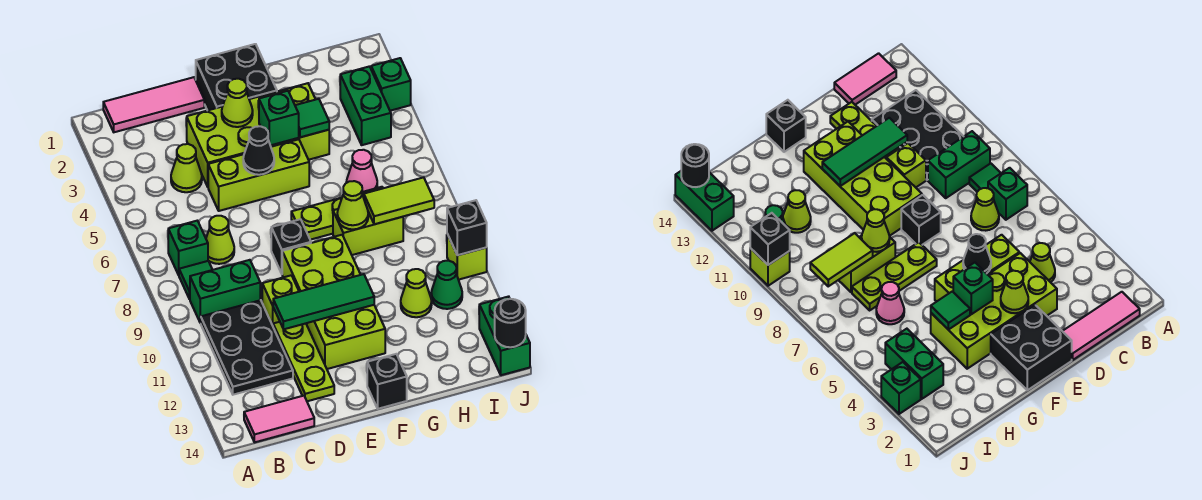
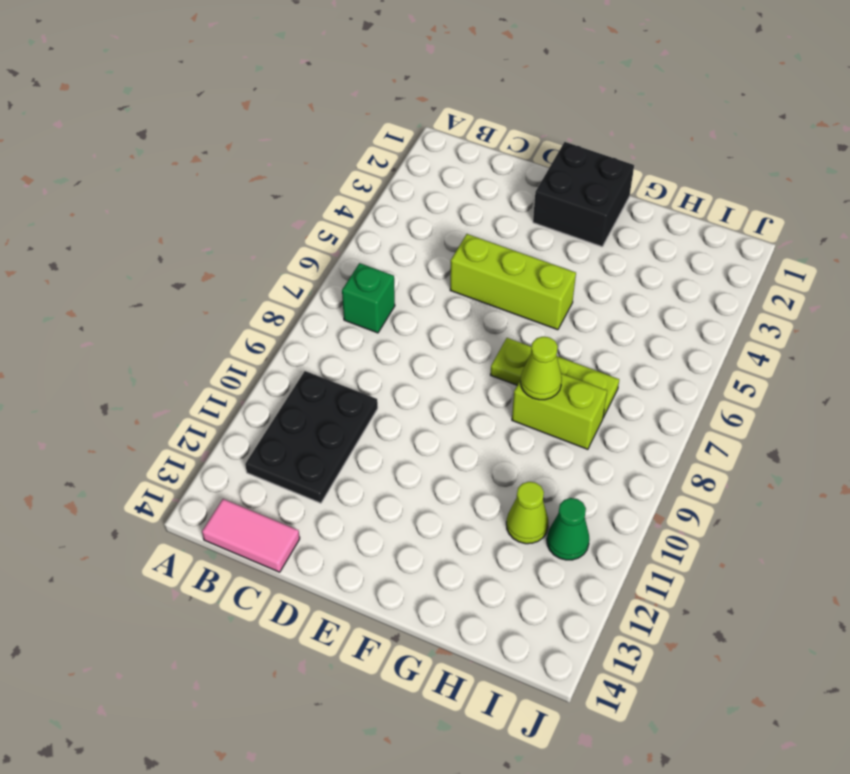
none -> pink tile B1:D1 level 1
none -> green tile B8 level 1
none -> green brick B9:C9 level 1
none -> lime cone C4 level 1

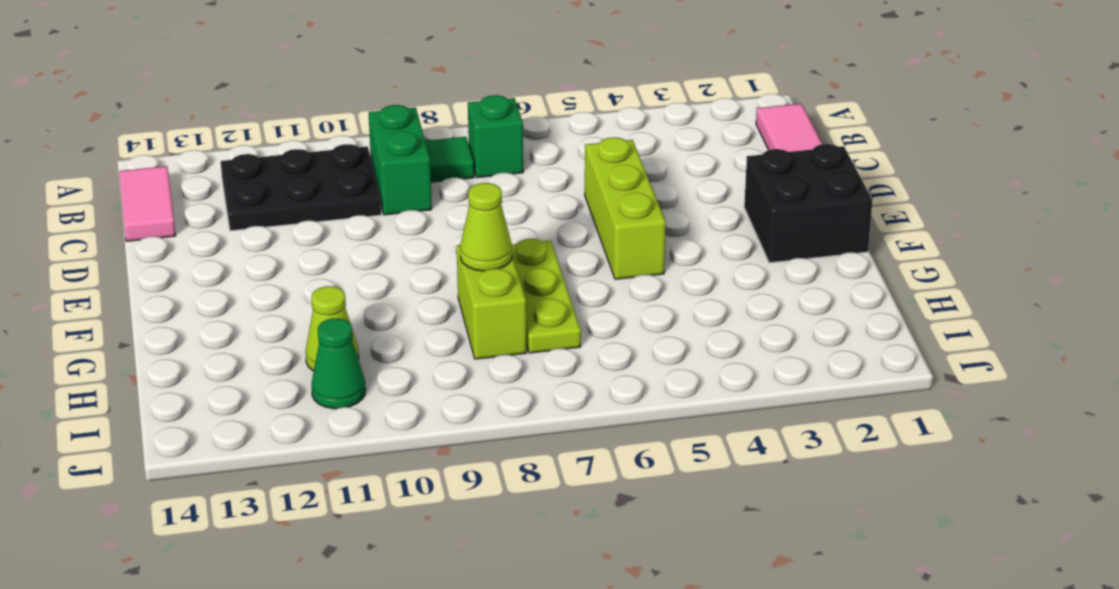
none -> lime cone C4 level 1
none -> lime cone C7 level 1
none -> lime brick D3:G4 level 1
none -> lime brick D10 level 1

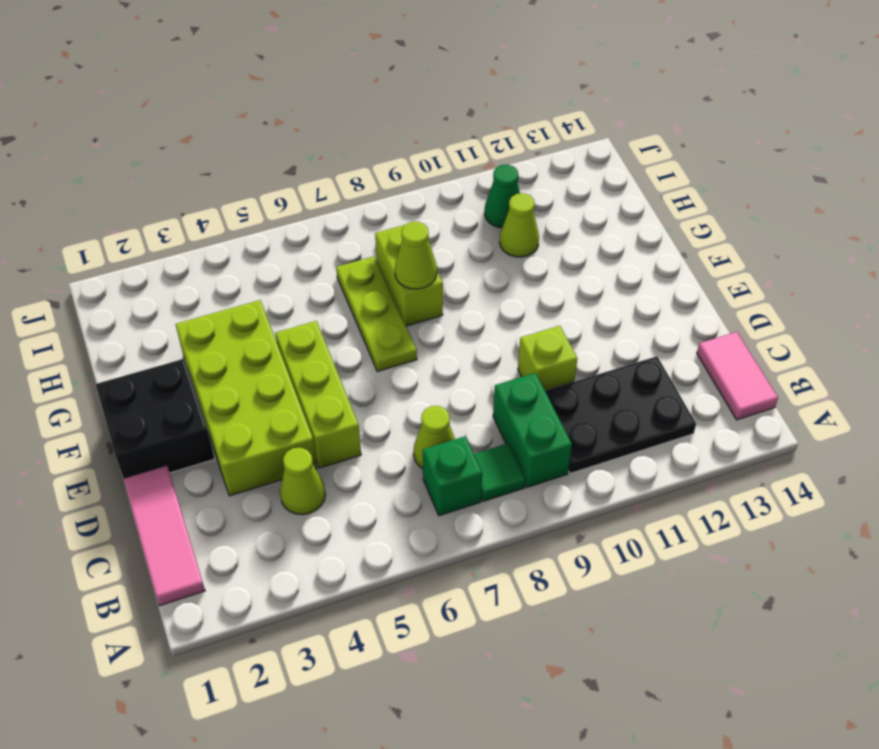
none -> lime plate D11:D13 level 1
none -> black brick E8 level 1
none -> lime brick E9:F12 level 1
none -> black brick F14 level 1

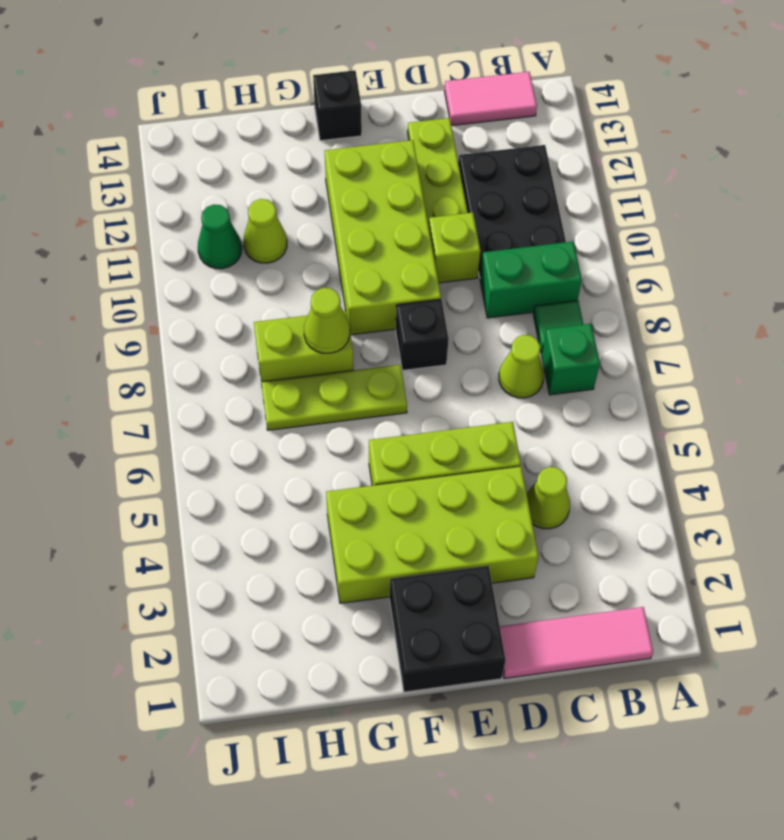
none -> pink cone H6 level 1
none -> green brick I3:I4 level 1
none -> green brick J3 level 1
none -> lime brick J10 level 1

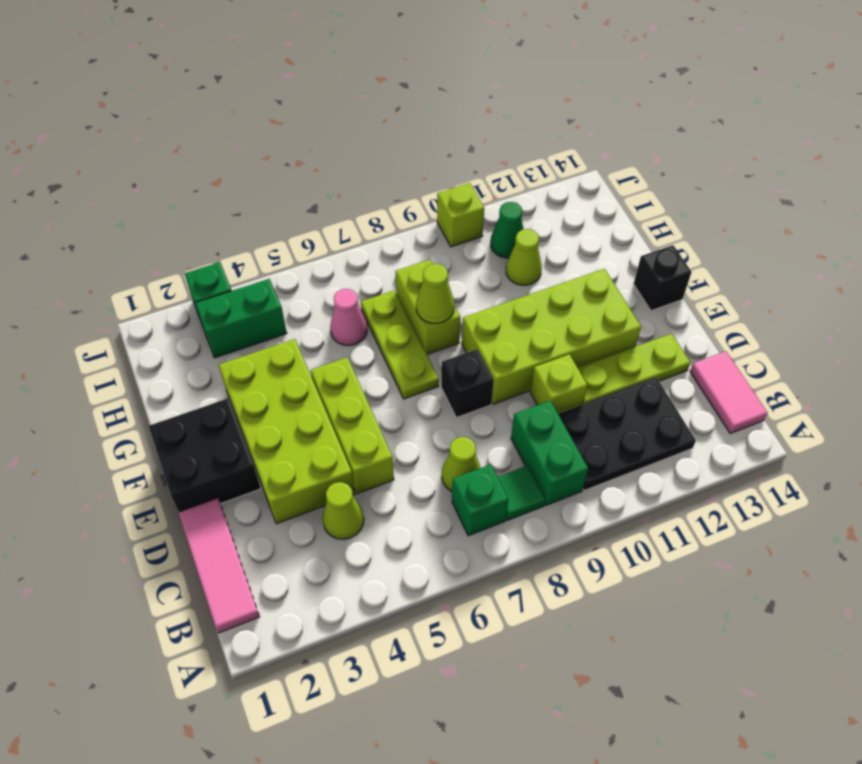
none -> green brick J13:J14 level 1
none -> green tile D11:F11 level 2
none -> lime cone E3 level 2
none -> black cone E5 level 2

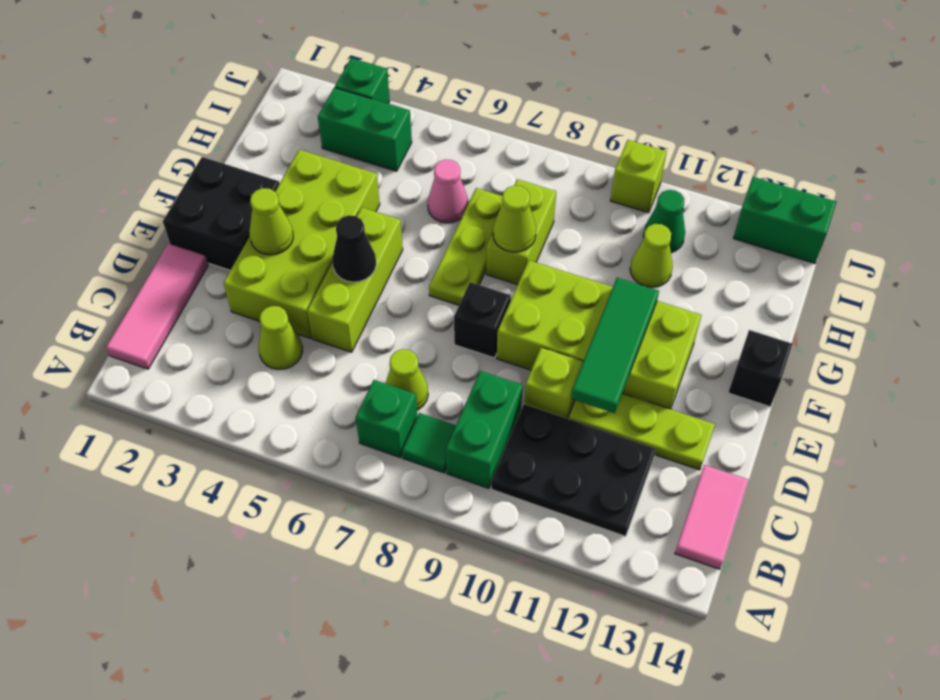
none -> green brick F4 level 2
none -> green tile G4 level 2
none -> lime tile H8:I8 level 2
none -> black brick J10 level 2

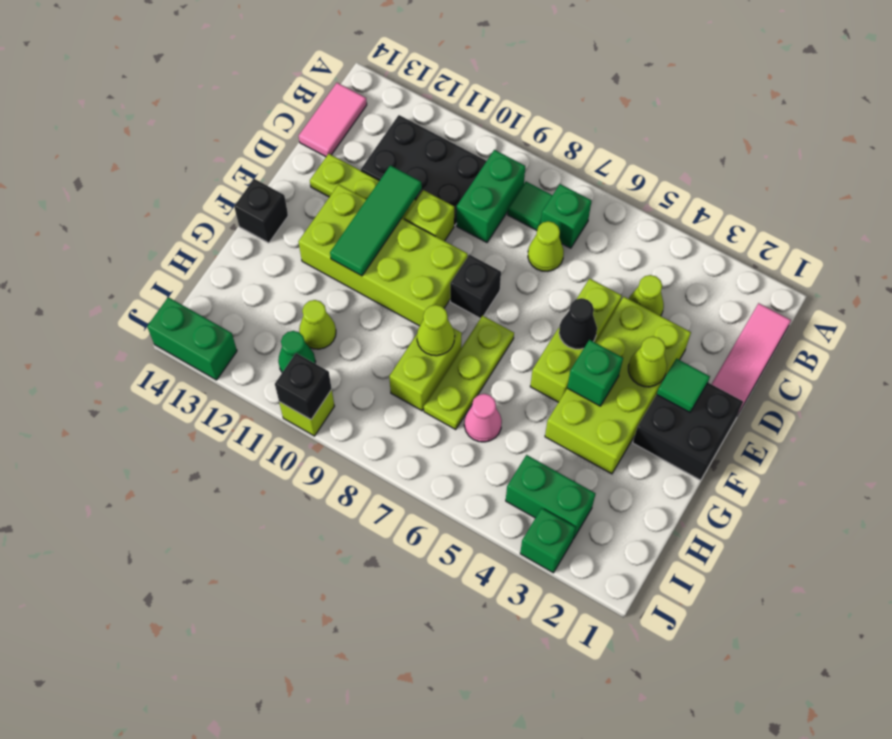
green tile E2 level 2 -> green tile G4 level 2
none -> lime tile H8:I8 level 2
none -> black round brick J14 level 2

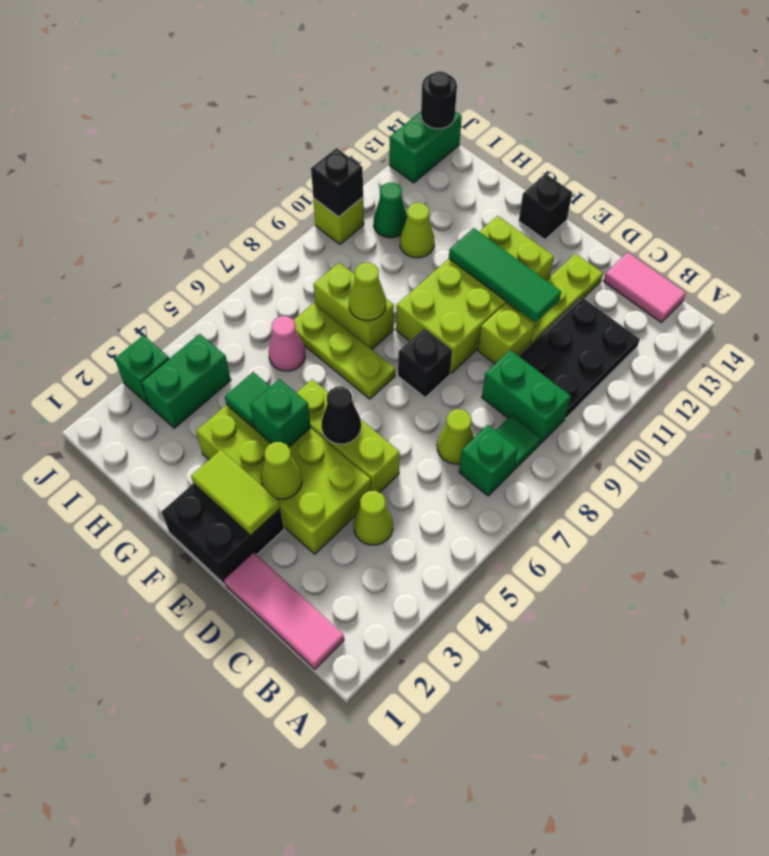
lime tile E2:F2 level 2 -> lime tile H8:I8 level 2

